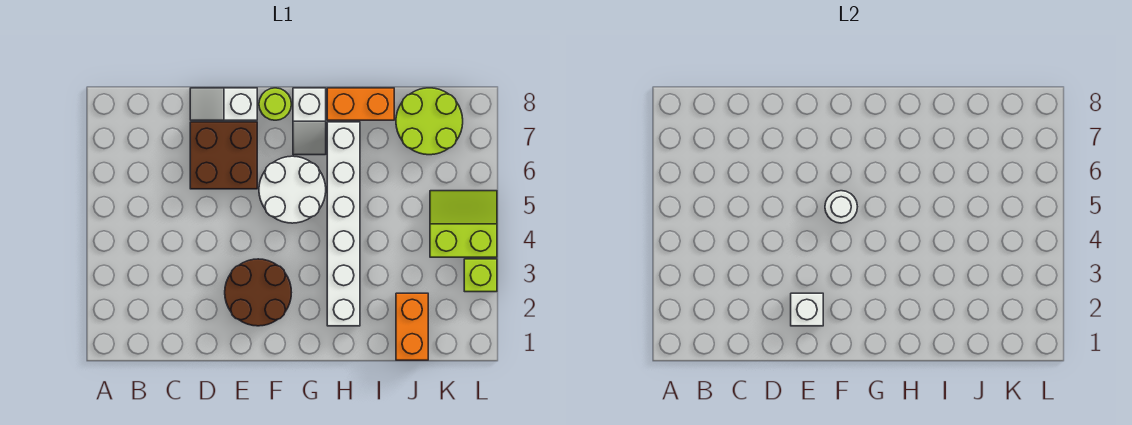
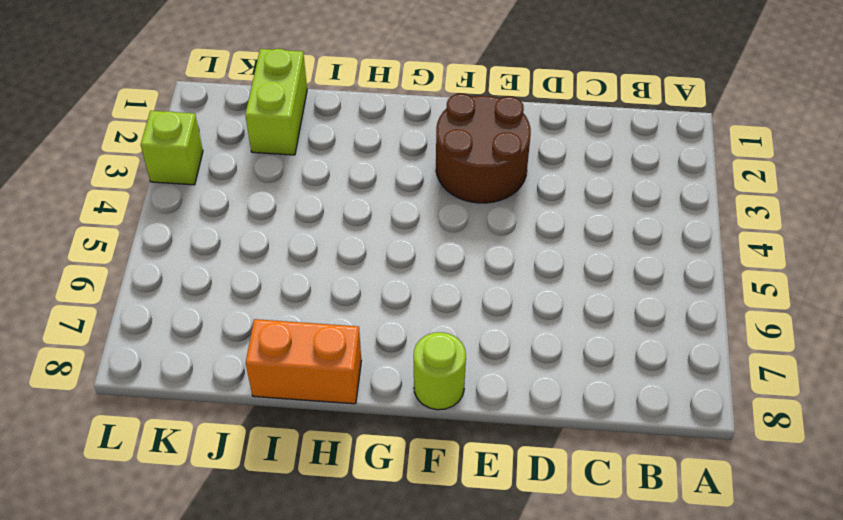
lime brick J1:J2 level 1 -> orange brick J1:J2 level 1
none -> brown brick D6:E7 level 1
none -> white slope D8:E8 level 1 top E
none -> white round brick F5:G6 level 1

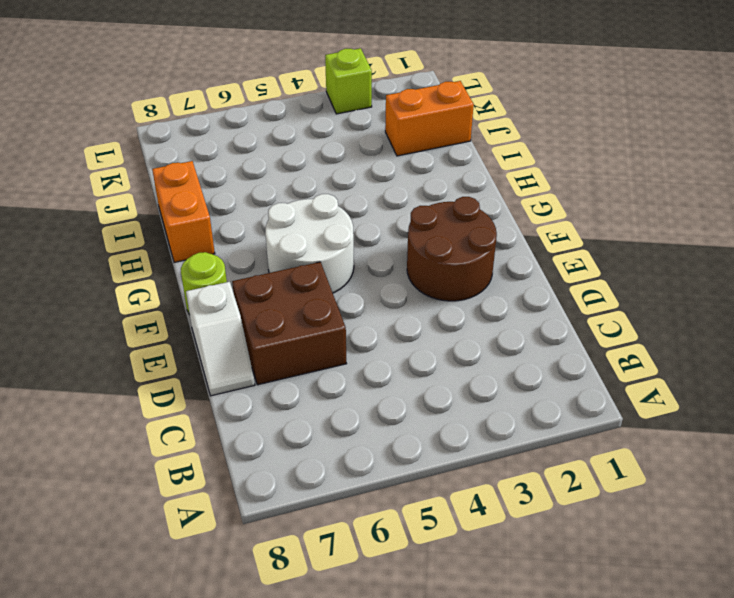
none -> white slope G7:G8 level 1 top 8
none -> white brick H2:H7 level 1
none -> lime round brick J7:K8 level 1

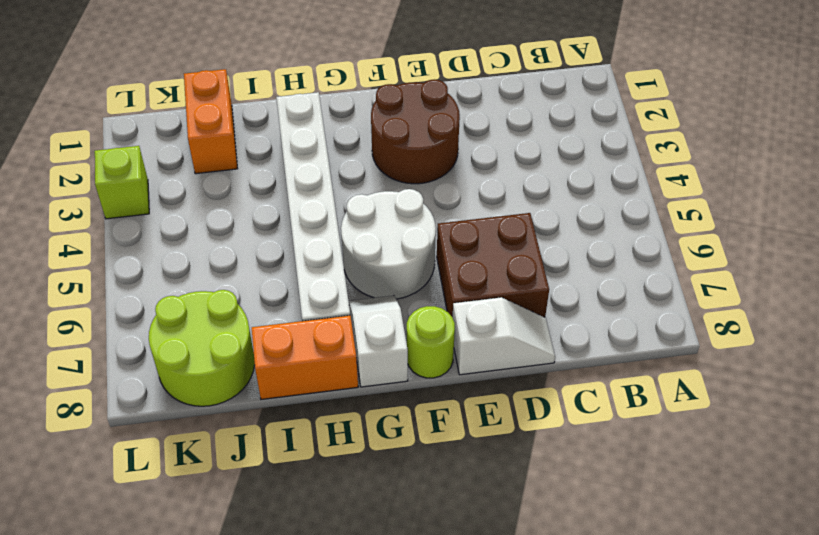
none -> lime slope K4:L5 level 1 top 4
none -> white brick E2 level 2
none -> white round brick F5 level 2

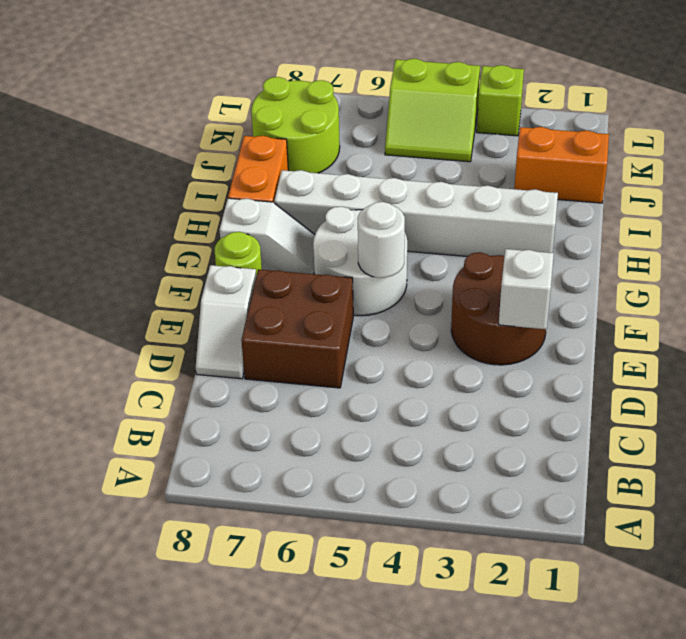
lime slope K4:L5 level 1 top L -> lime slope K4:L5 level 1 top 4

